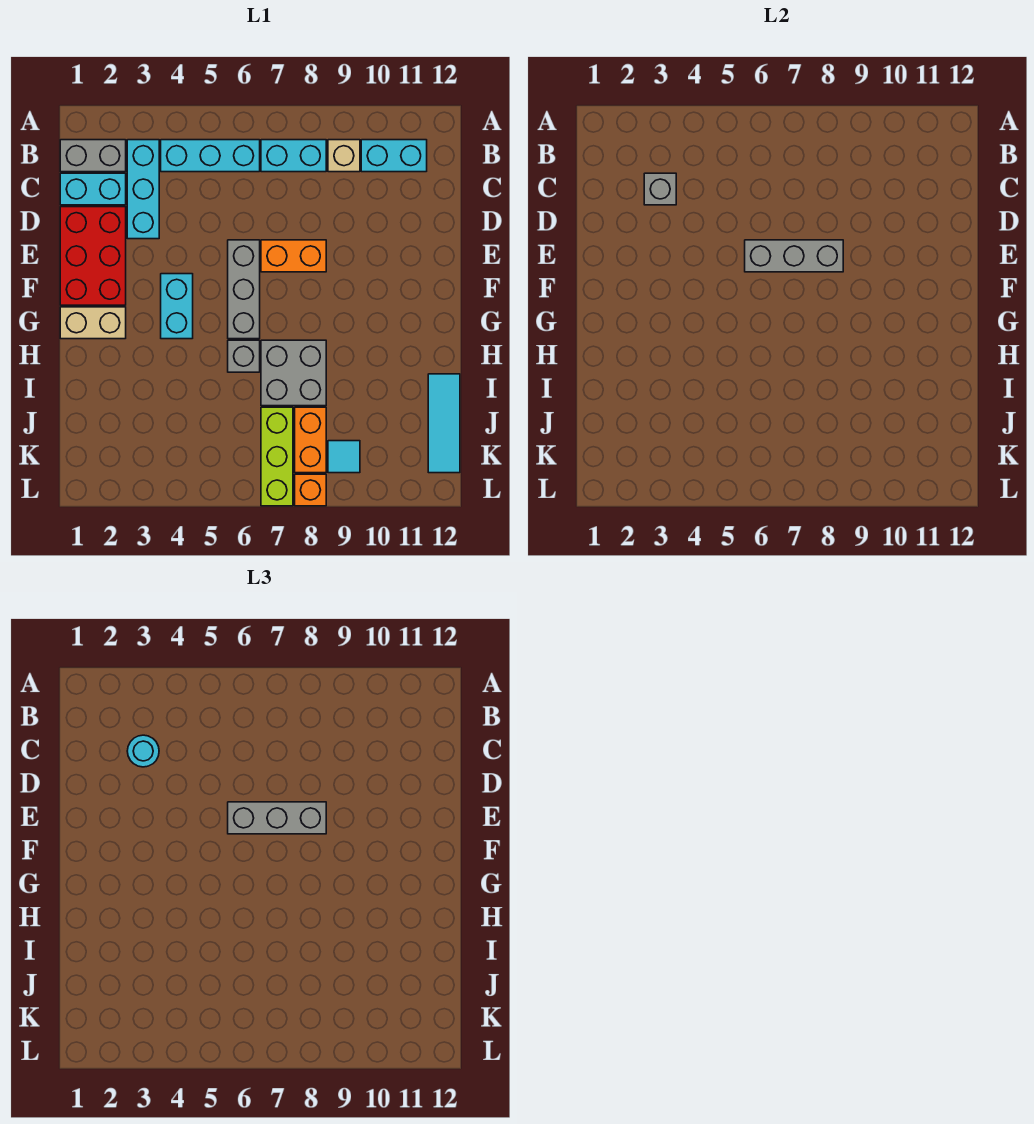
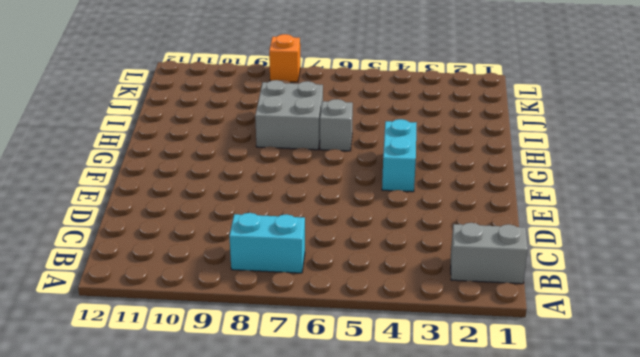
none -> cyan brick B3:D3 level 1
none -> cyan brick B4:B6 level 1
none -> tan brick B9 level 1

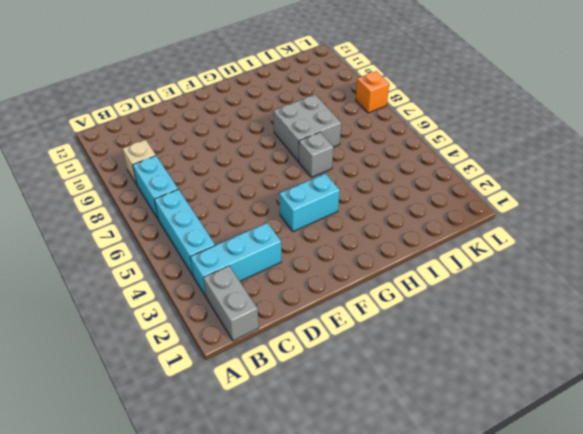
none -> cyan brick B10:B11 level 1
none -> cyan brick C1:C2 level 1
none -> red brick D1:F2 level 1

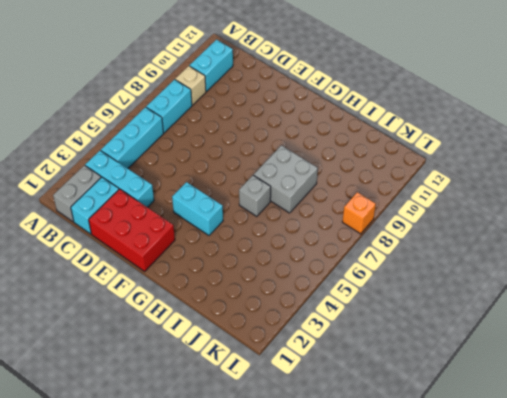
none -> grey brick E6:G6 level 1
none -> orange brick E7:E8 level 1
none -> tan brick G1:G2 level 1

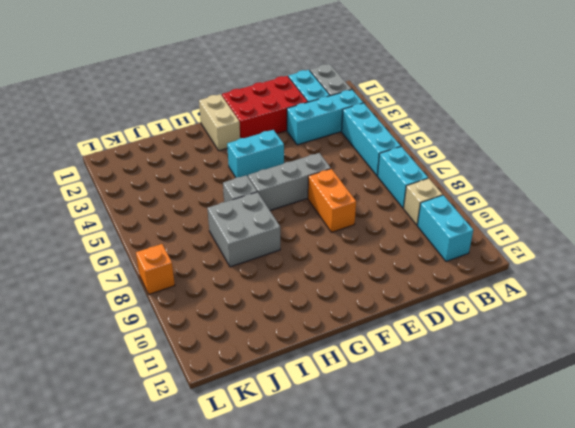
none -> cyan tile I12:K12 level 1
none -> lime brick J7:L7 level 1
none -> orange brick J8:K8 level 1

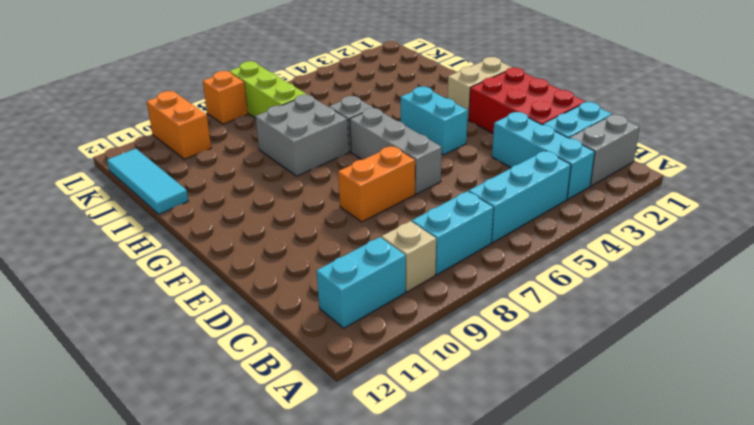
orange brick K10:L10 level 1 -> orange brick J8:K8 level 1
none -> cyan tile K9 level 1
none -> grey brick C3 level 2
none -> grey brick E6:E8 level 2

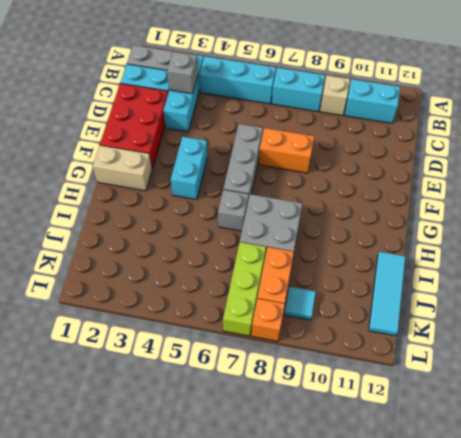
none -> grey brick E6:E8 level 2
none -> cyan round brick C3 level 3
none -> grey brick E6:E8 level 3

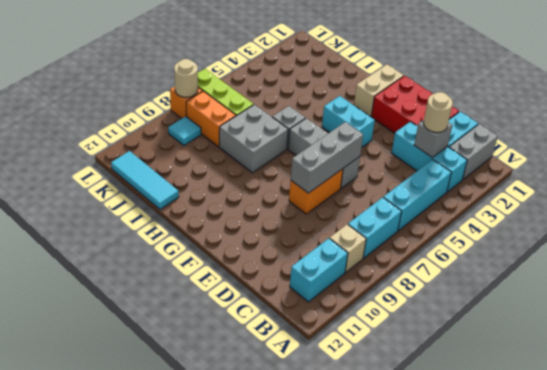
tan round brick C3 level 3 -> cyan round brick C3 level 3
tan round brick L8 level 2 -> none
none -> grey brick E6:E8 level 3

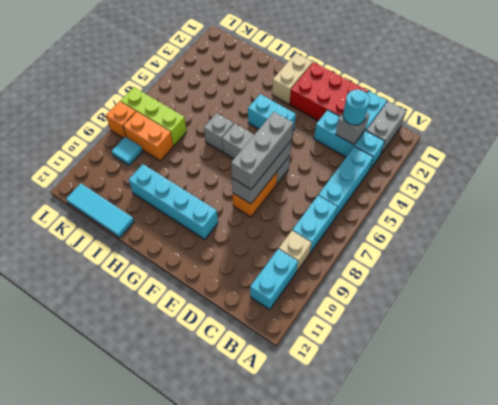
cyan brick F10:I10 level 1 -> none
none -> grey brick H7:I8 level 1

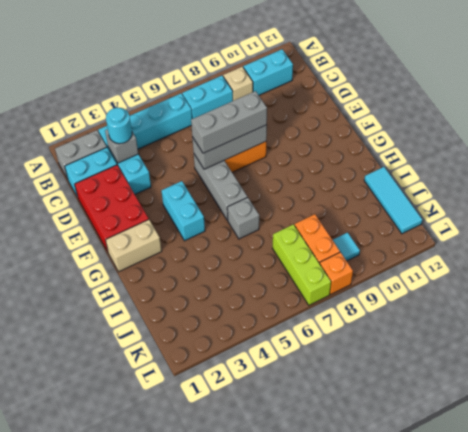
none -> grey brick H7:I8 level 1

